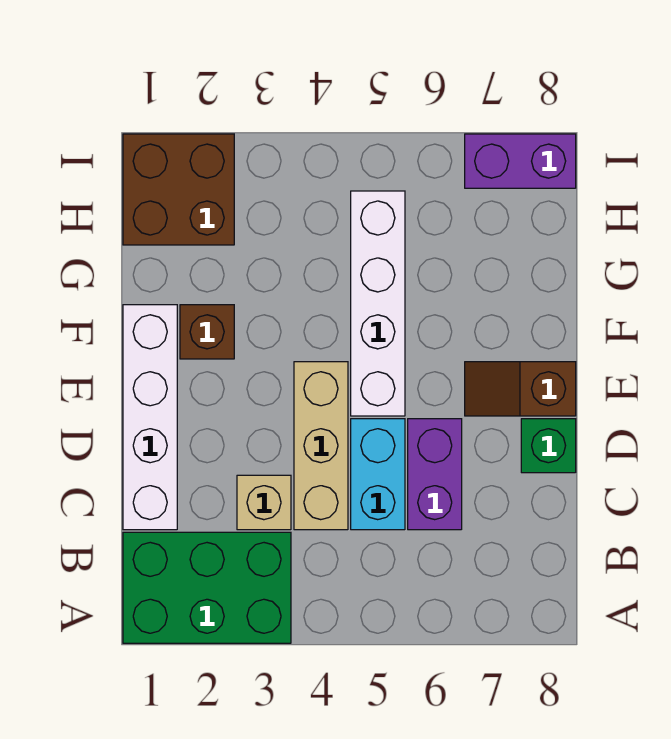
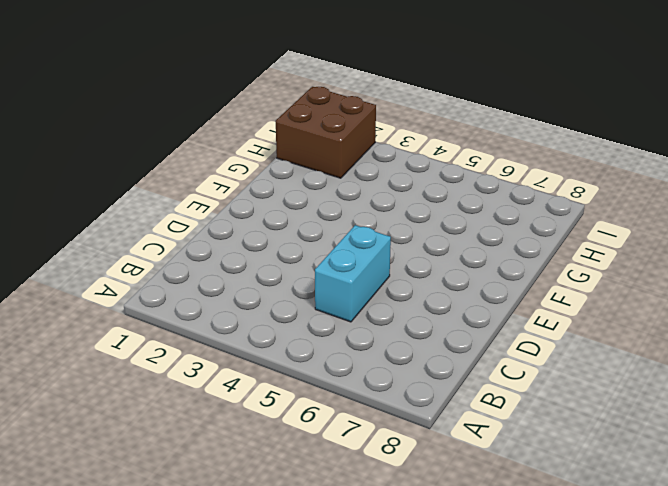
none -> green brick A1:B3 level 1
none -> white brick C1:F1 level 1
none -> tan brick C3 level 1

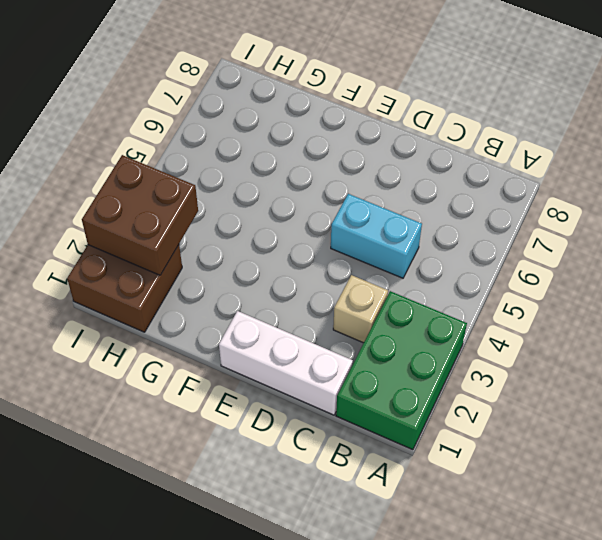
white brick C1:E1 level 1 -> white brick C1:F1 level 1
brown brick H2:I3 level 2 -> none
none -> tan brick C4:E4 level 1
none -> purple brick C6:D6 level 1
none -> green brick D8 level 1

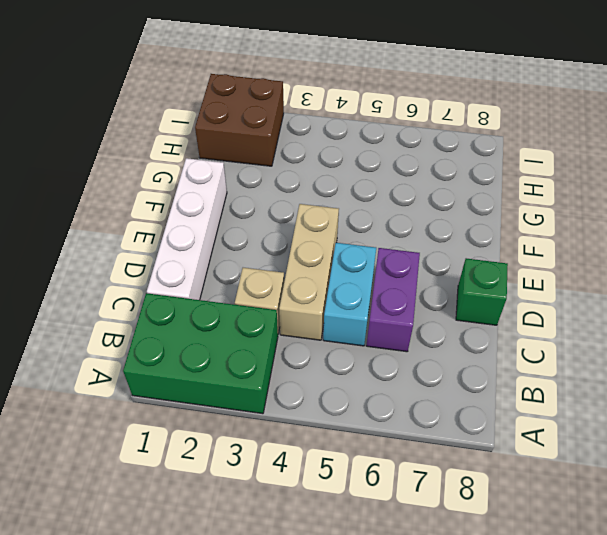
none -> white brick E5:H5 level 1
none -> brown slope E7:E8 level 1 top 8
none -> brown brick F2 level 1

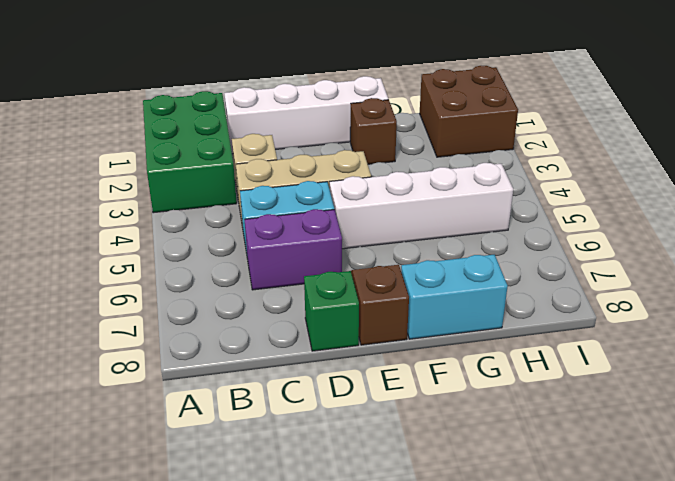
cyan brick F8:G8 level 1 -> none
none -> purple brick I7:I8 level 1

